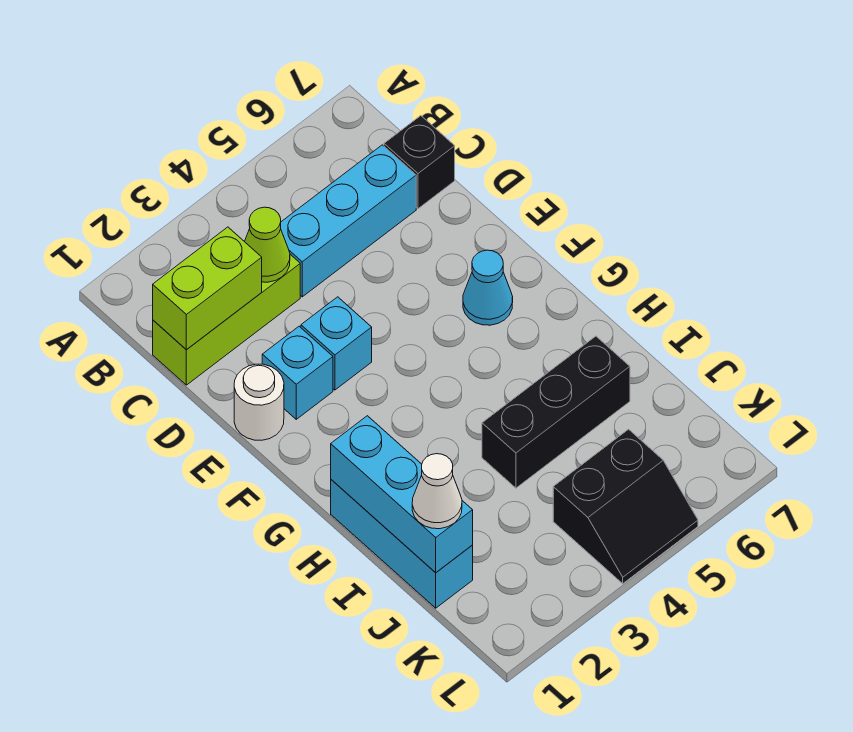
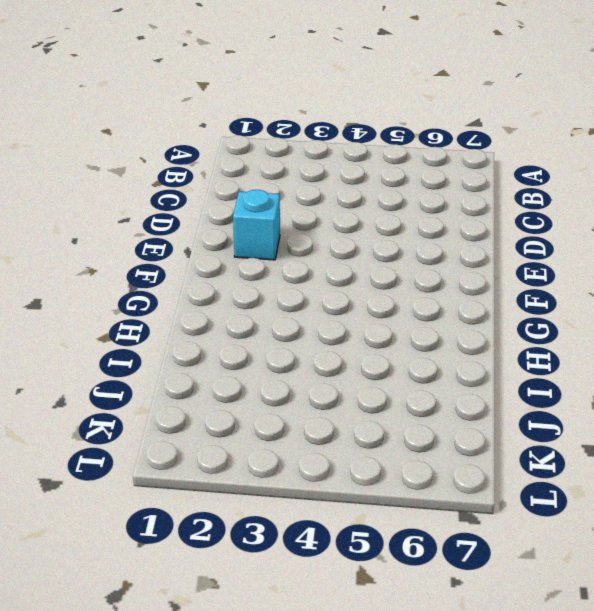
none -> lime brick C1:C3 level 1
none -> cyan brick C4:C6 level 1
none -> black brick C7 level 1

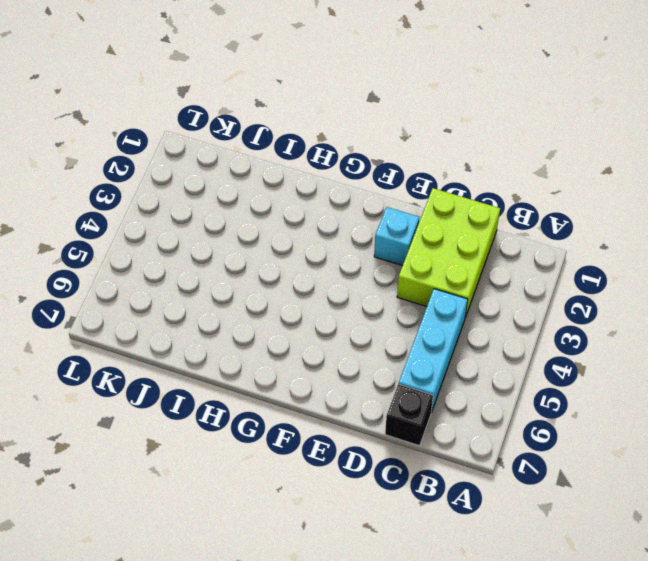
lime brick C1:D3 level 1 -> lime brick C1:C3 level 1
none -> white round brick E1 level 1
none -> cyan brick E3 level 1
none -> cyan cone F6 level 1

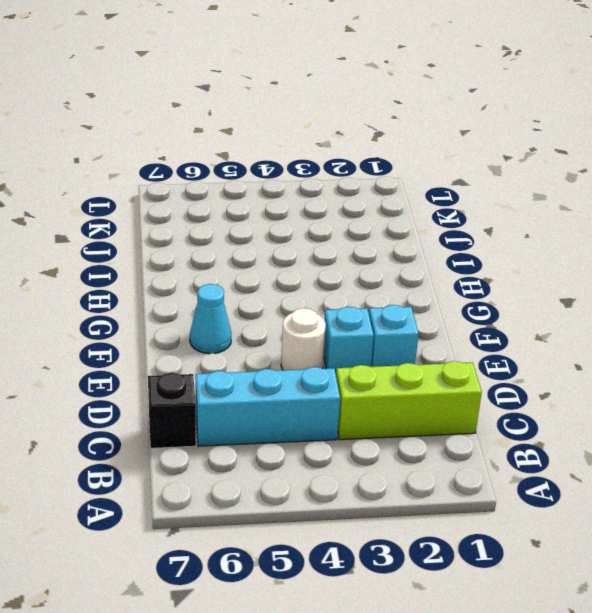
white round brick E4 level 1 -> white round brick E1 level 1
none -> cyan brick H1:J1 level 1
none -> black brick I4:I6 level 1
none -> black slope K4:L5 level 1 top K

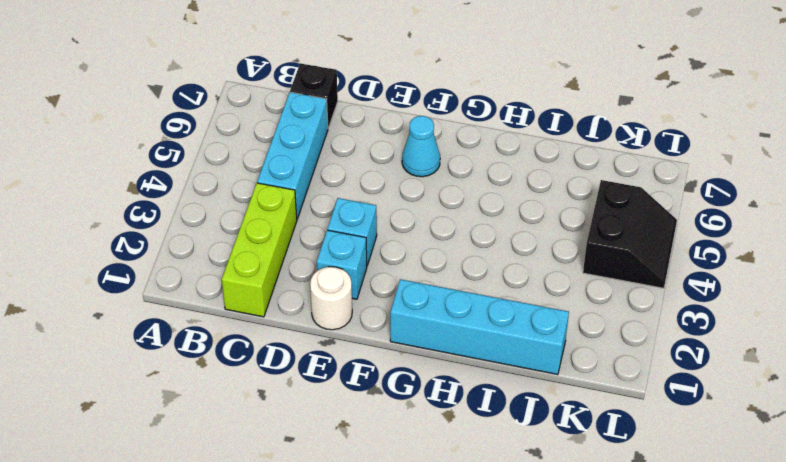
cyan brick G1:J1 level 1 -> cyan brick H1:J1 level 1
none -> black brick I4:I6 level 1
none -> lime brick C1:C2 level 2
none -> lime cone C3 level 2

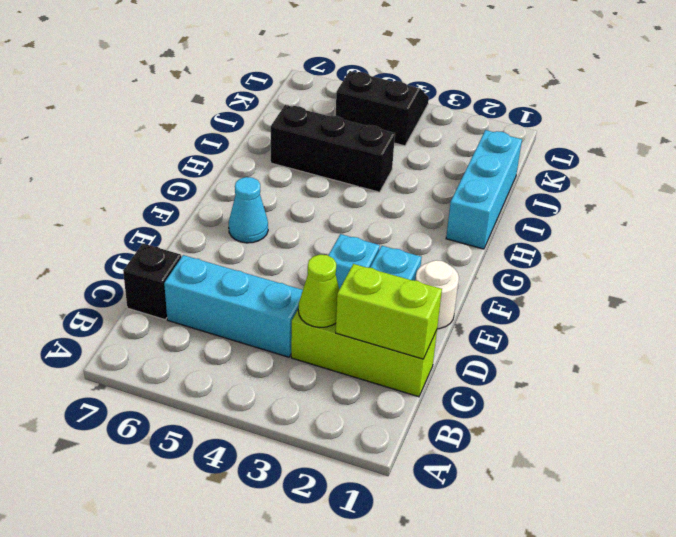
none -> cyan brick H1:J1 level 2
none -> white cone J1 level 3

